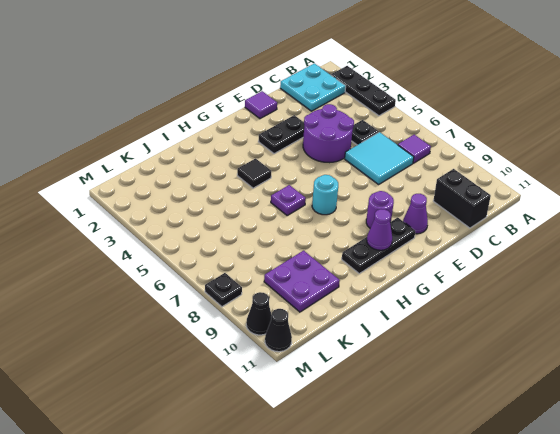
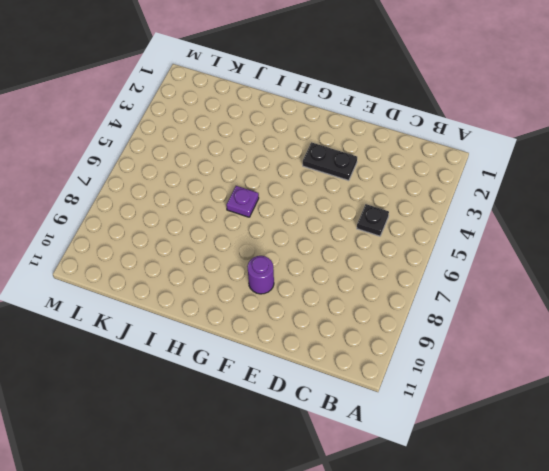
none -> black plate A2:A4 level 1
none -> cyan plate B1:C2 level 1
none -> purple tile B7 level 1

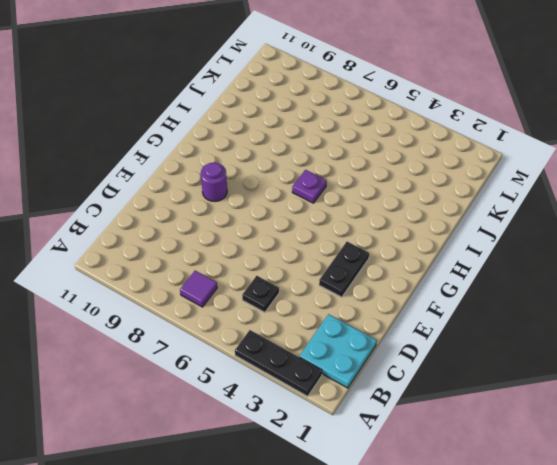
none -> cyan tile C6:D7 level 1
none -> black brick C10:C11 level 1
none -> purple round brick D4:E5 level 1

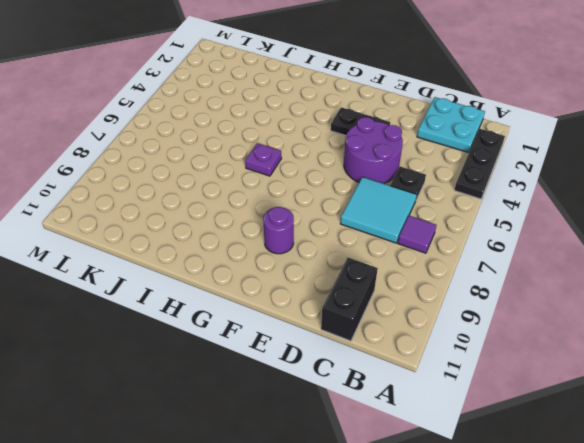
none -> purple tile E1 level 1
none -> purple cone E10 level 1
none -> black plate F10:H10 level 1

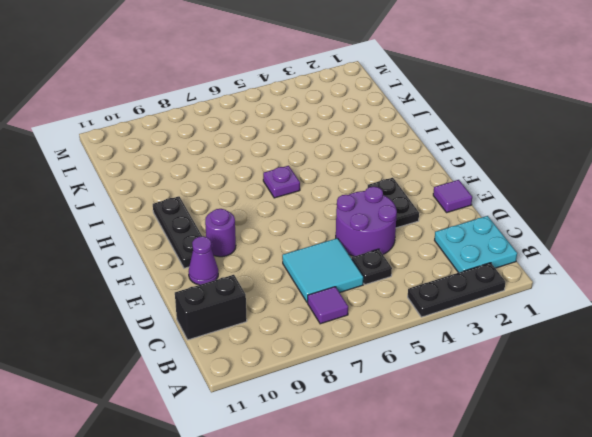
none -> cyan round brick G7 level 1
none -> black tile H4 level 1
none -> purple plate J9:K10 level 1

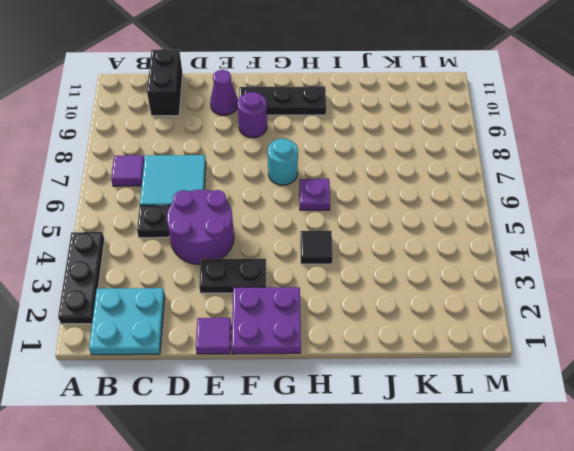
purple plate F1:G2 level 1 -> purple plate J9:K10 level 1
none -> black plate M8 level 1
none -> black cone M10 level 1
none -> black cone M11 level 1

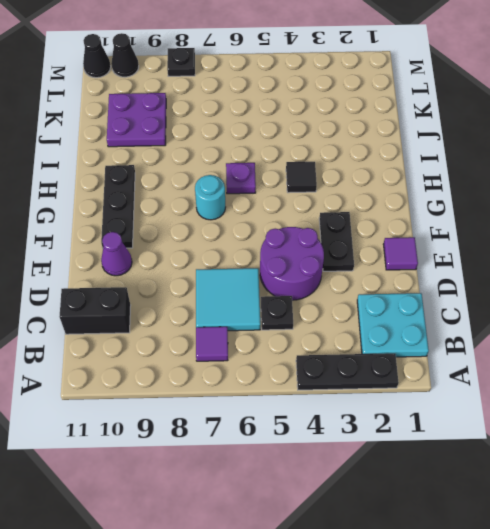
none -> purple round brick F9 level 1
none -> purple cone G10 level 2

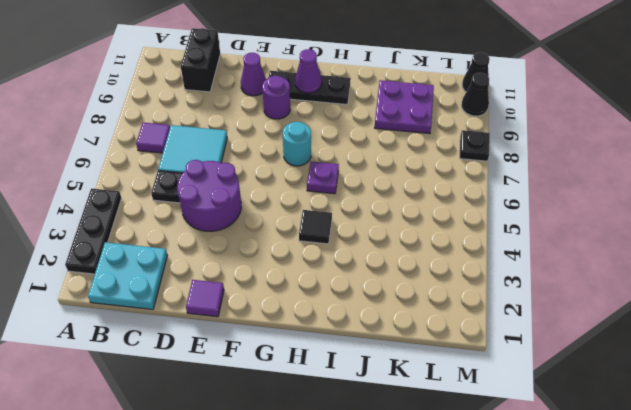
none -> black plate E3:F3 level 1

